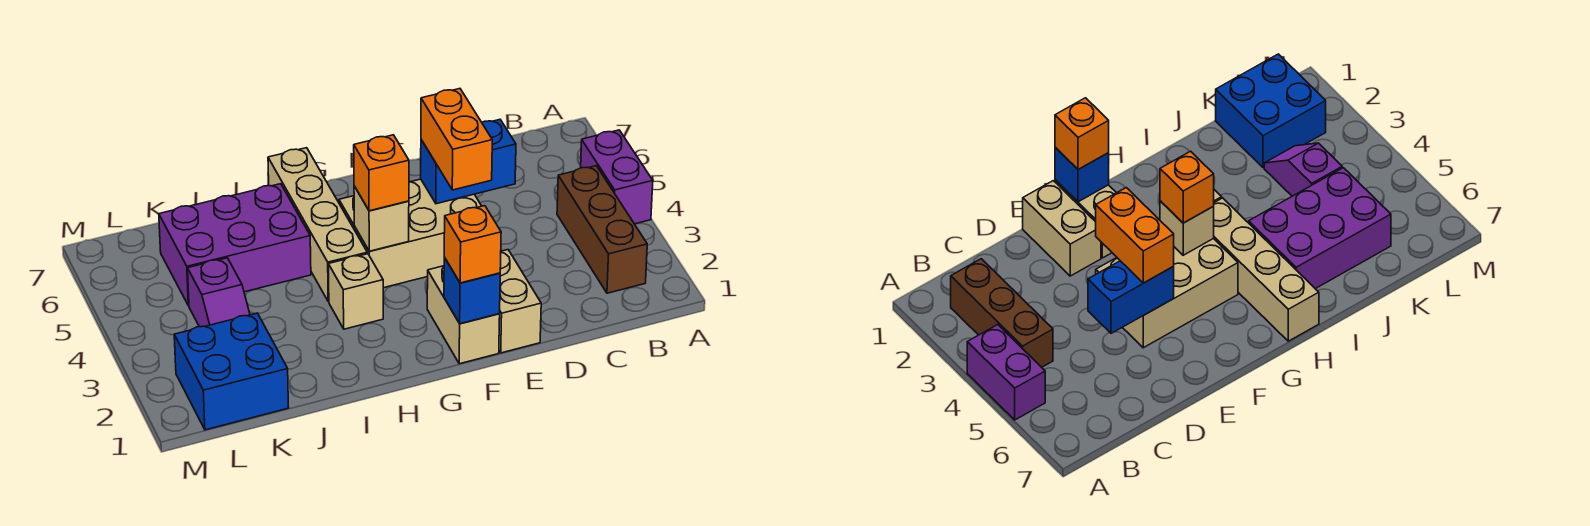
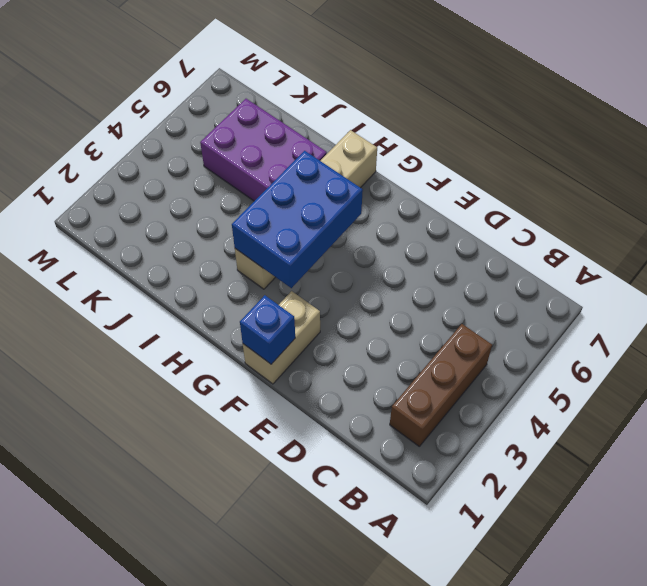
blue brick G3:H5 level 2 -> tan brick G4 level 2
none -> purple brick A4:A5 level 1
none -> tan brick E1:E2 level 1
none -> tan brick E4:G5 level 1

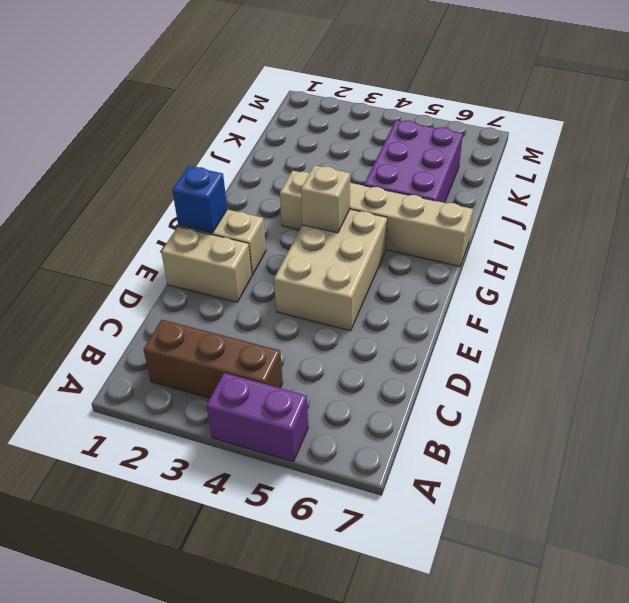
none -> blue brick K1:L2 level 1
none -> purple slope K3:K4 level 1 top 4
none -> blue brick D5:E5 level 2

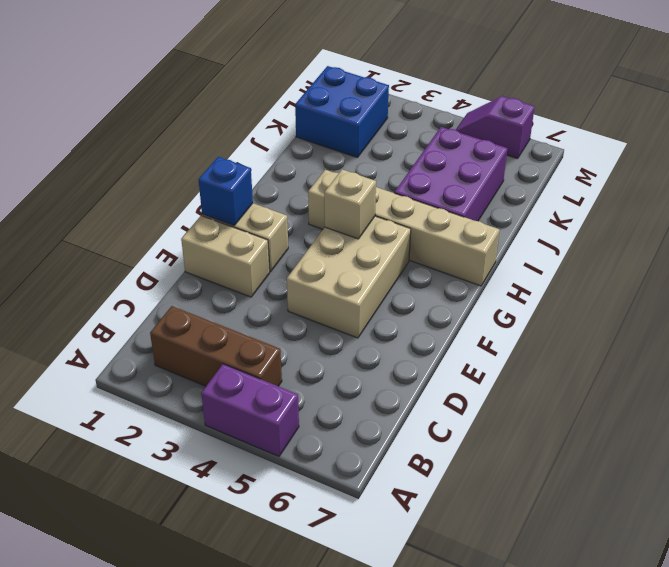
purple slope M5:M6 level 1 top 6 -> purple slope K3:K4 level 1 top 4
none -> blue brick D5:E5 level 2
none -> orange brick E4:E5 level 3
none -> orange brick F1 level 3

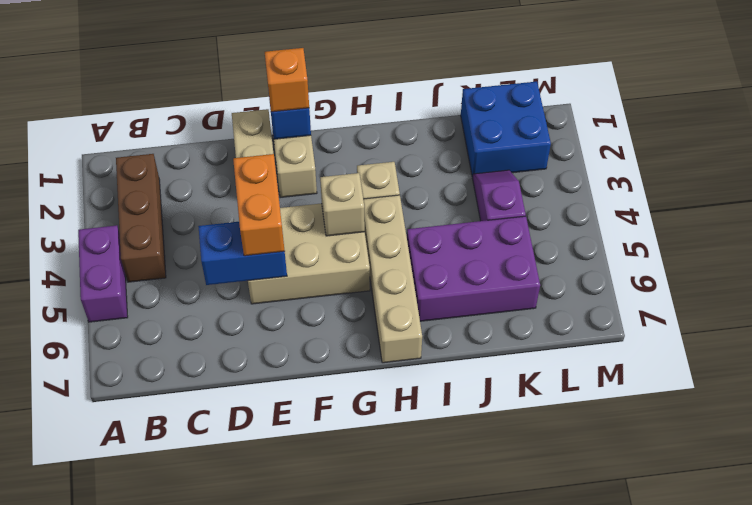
none -> orange brick G4 level 3

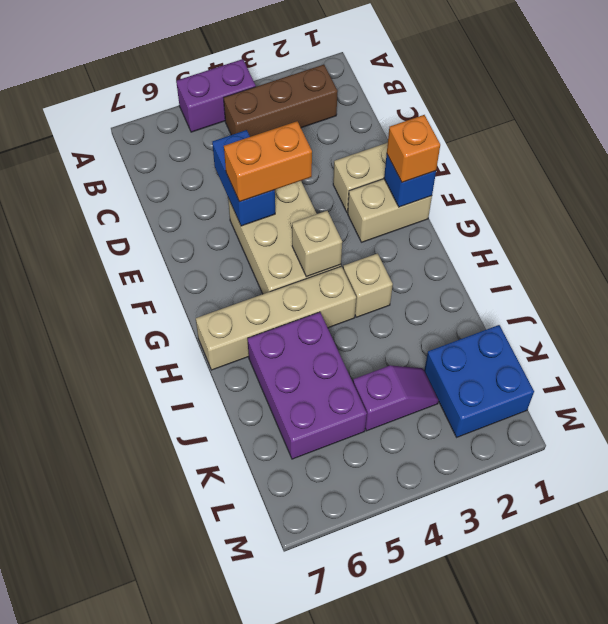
none -> orange brick G4 level 3

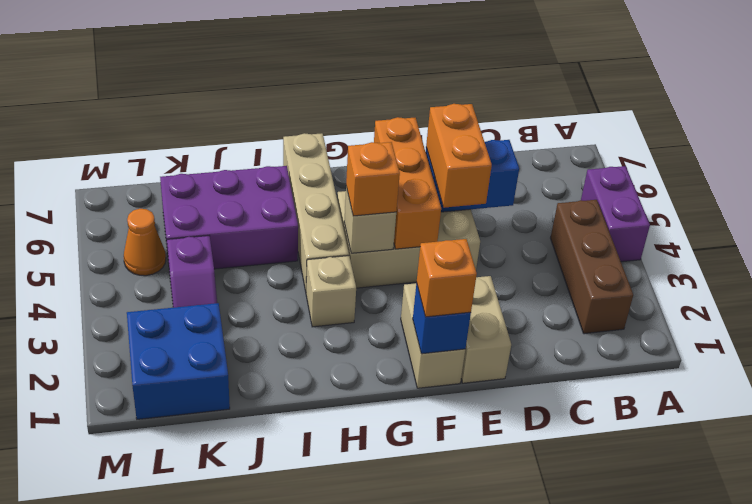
orange brick F4:F6 level 2 -> none
orange cone L5 level 1 -> none

